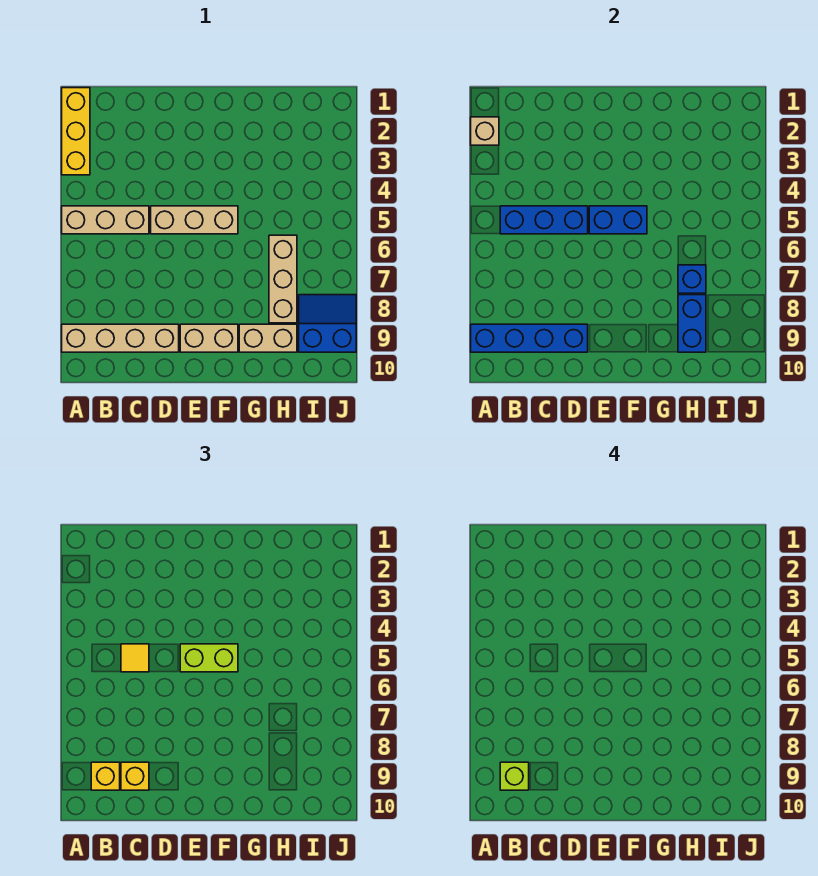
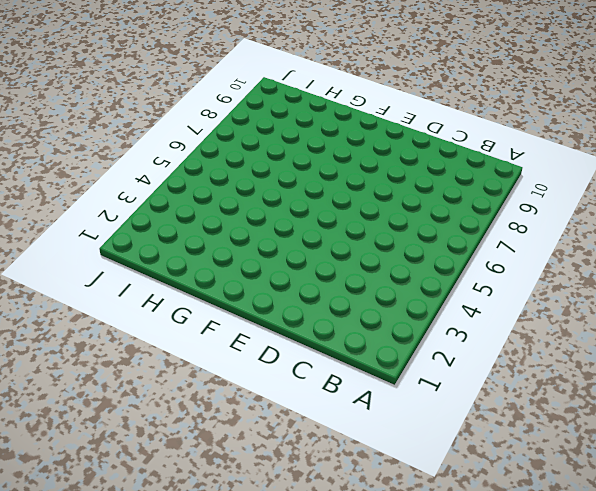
none -> yellow brick A1:A3 level 1
none -> tan brick A5:C5 level 1
none -> tan brick A9:D9 level 1

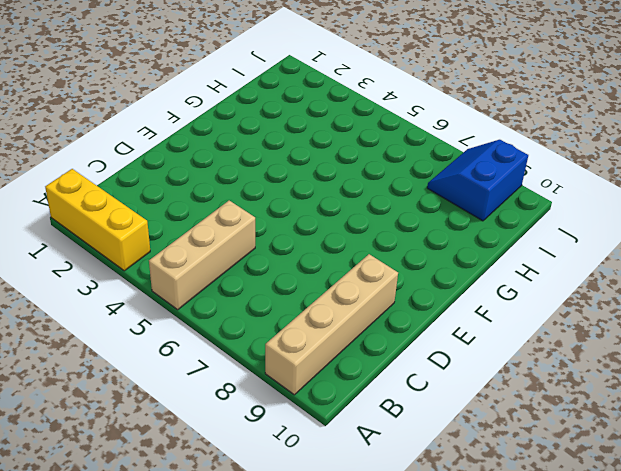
none -> tan brick D5:F5 level 1
none -> tan brick E9:F9 level 1
none -> tan brick G9:H9 level 1

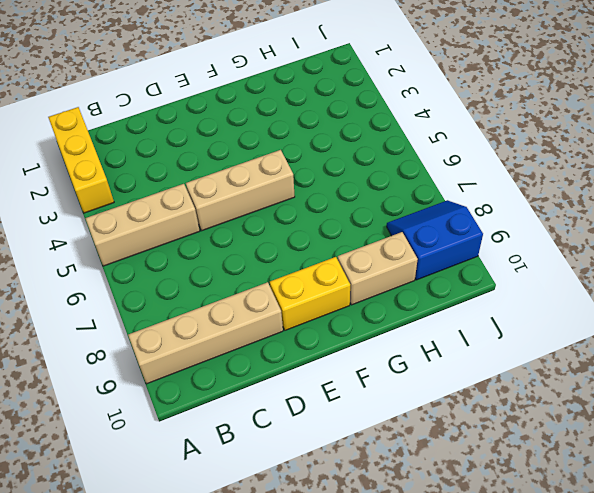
yellow brick E9:F9 level 1 -> tan brick E9:F9 level 1
none -> tan brick H6:H8 level 1
none -> tan brick A2 level 2
none -> blue brick A9:D9 level 2

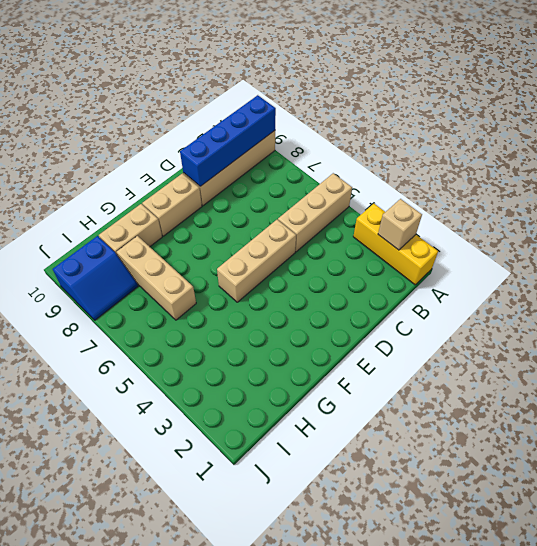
none -> blue brick B5:D5 level 2
none -> blue brick E5:F5 level 2
none -> blue brick H7 level 2

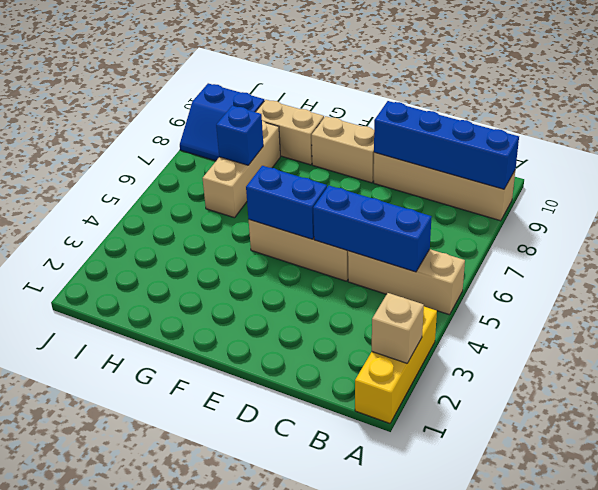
none -> blue brick H8:H9 level 2
none -> yellow brick B9 level 3
none -> yellow tile C5 level 3

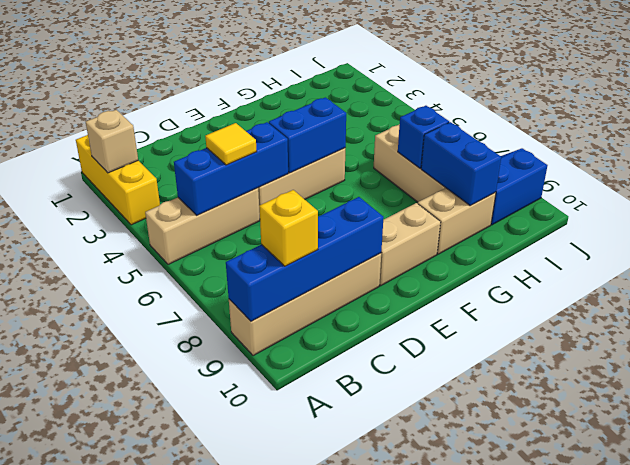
none -> yellow brick C9 level 3
none -> lime brick E5:F5 level 3
none -> lime brick B9 level 4

